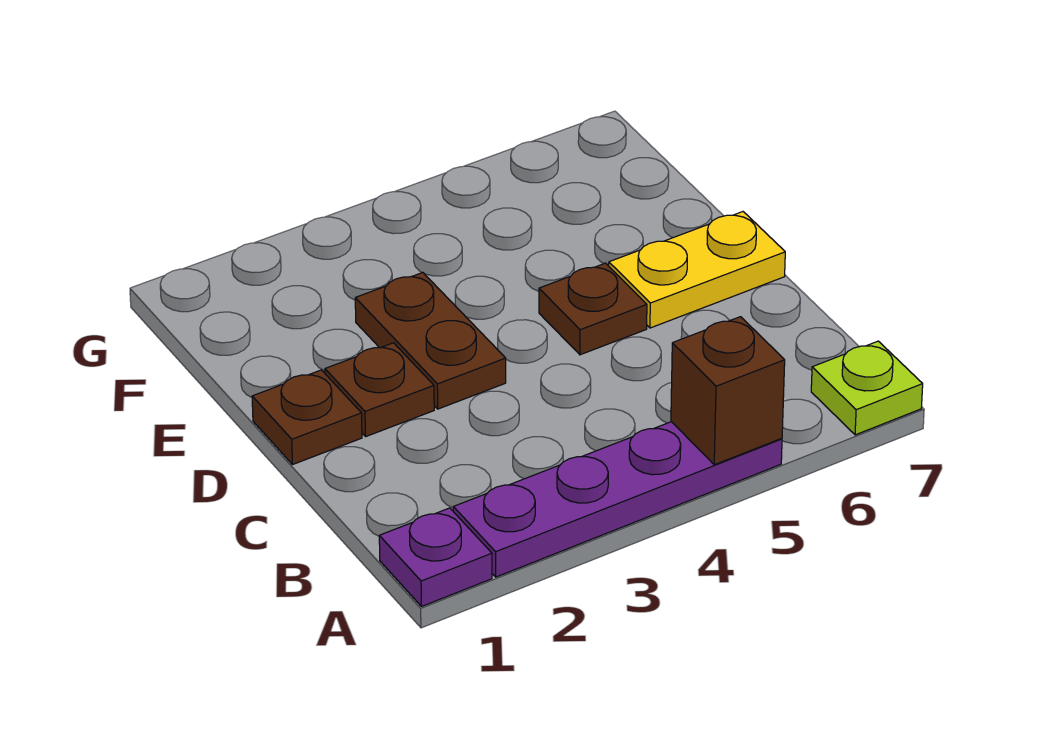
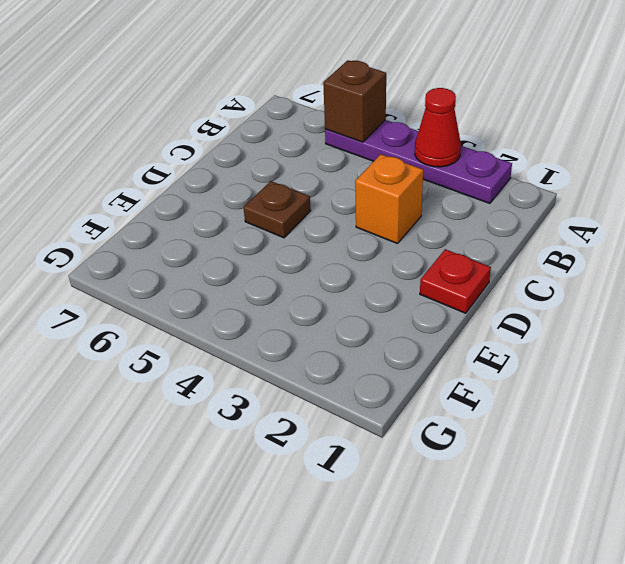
red cone A3 level 2 -> none
orange brick C3 level 1 -> none
red plate D1 level 1 -> brown plate D1 level 1
none -> purple plate A1 level 1
none -> lime plate A7 level 1

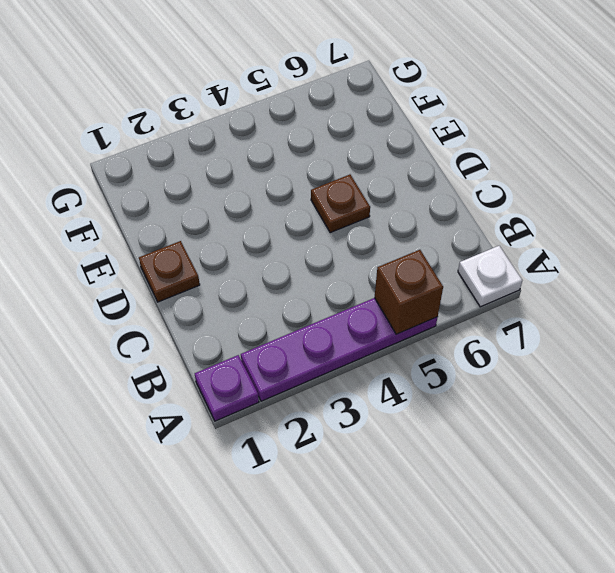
white plate A7 level 1 -> lime plate A7 level 1
none -> brown plate D2 level 1
none -> brown plate D3:E3 level 1

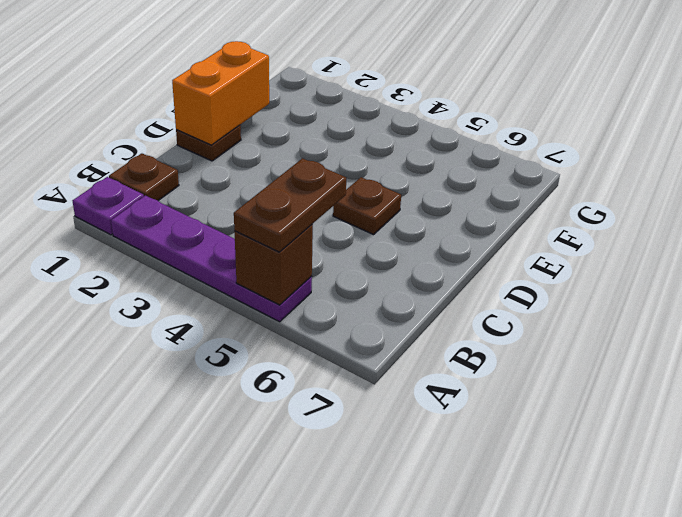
brown plate A5:B5 level 3 -> brown plate D3:E3 level 1
brown plate B1 level 1 -> brown plate D2 level 1
orange brick D1:E1 level 2 -> none
none -> lime plate A7 level 1
none -> yellow plate D6:D7 level 1

